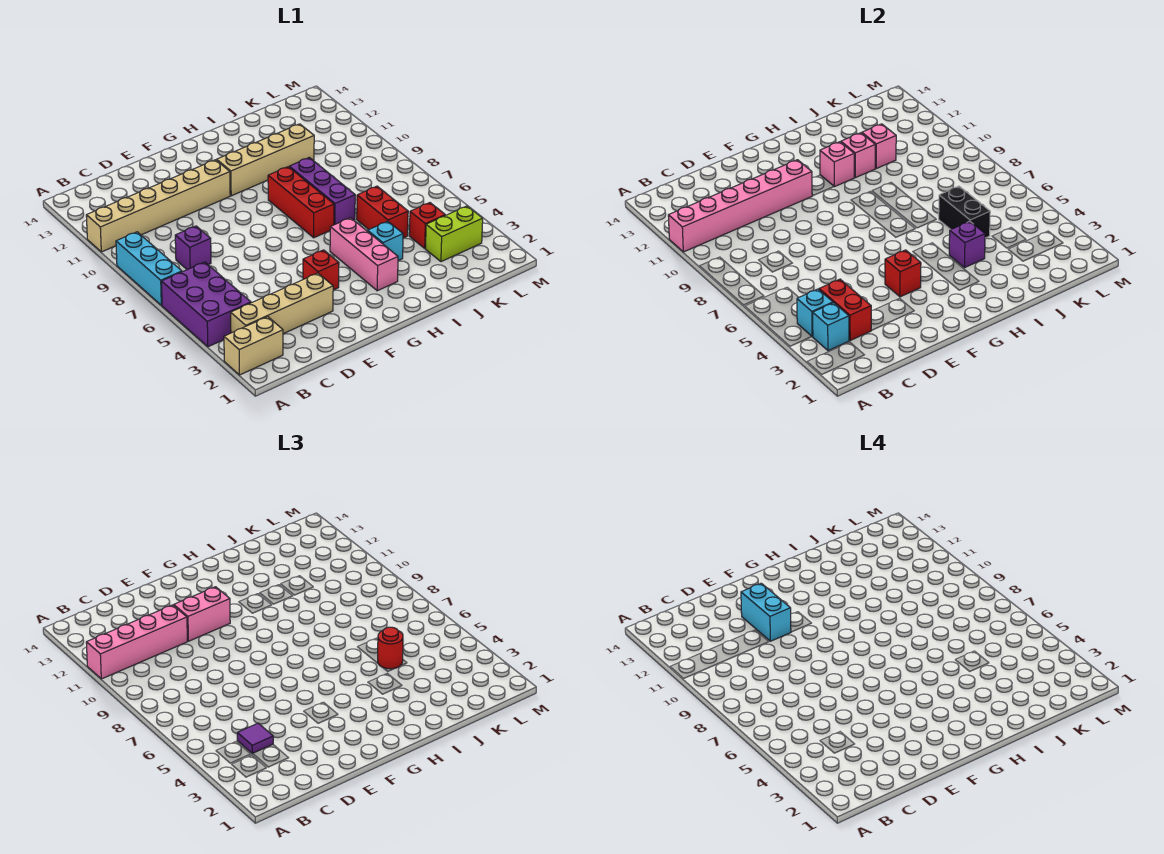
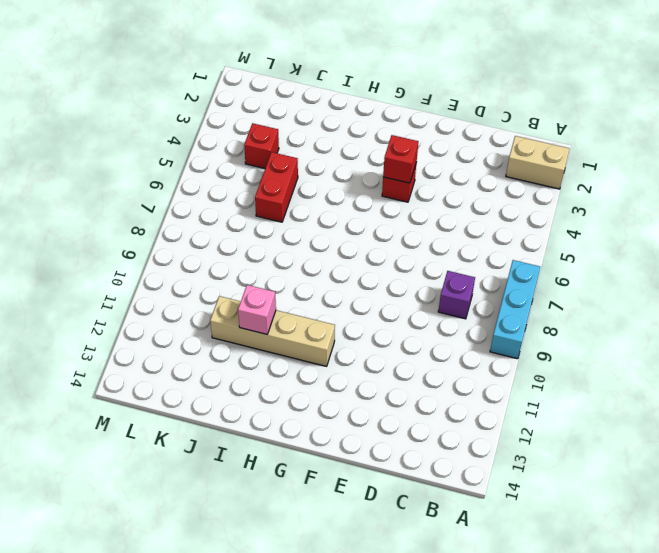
none -> purple brick A4:B6 level 1
none -> tan brick A11:F11 level 1
none -> tan brick B3:E3 level 1
none -> pink brick H3:H5 level 1

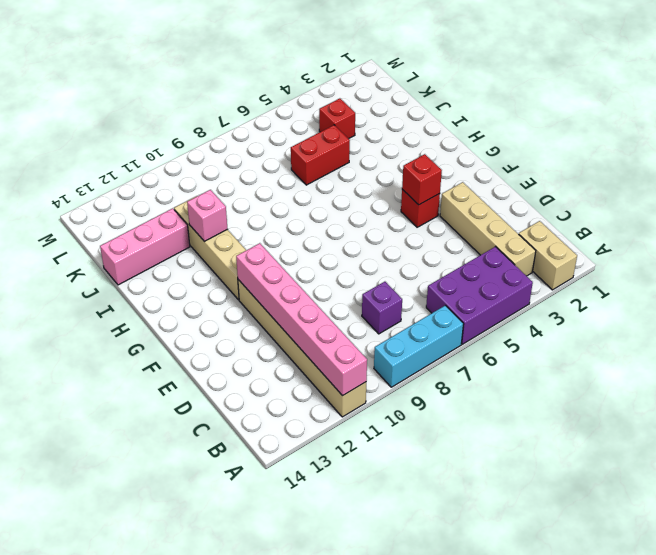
pink brick J12:J14 level 1 -> pink brick H3:H5 level 1
none -> red brick H7:H9 level 1
none -> cyan brick I4 level 1
none -> purple brick I7:I9 level 1
none -> lime brick K3:L3 level 1

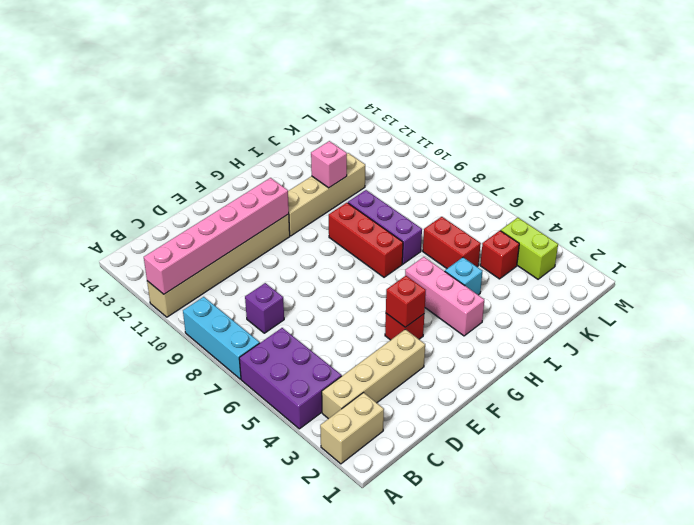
lime brick L3:L4 level 1 -> lime brick K3:L3 level 1
none -> cyan brick B3 level 2
none -> cyan brick B4 level 2
none -> red brick C3:C4 level 2
none -> pink brick H11 level 2

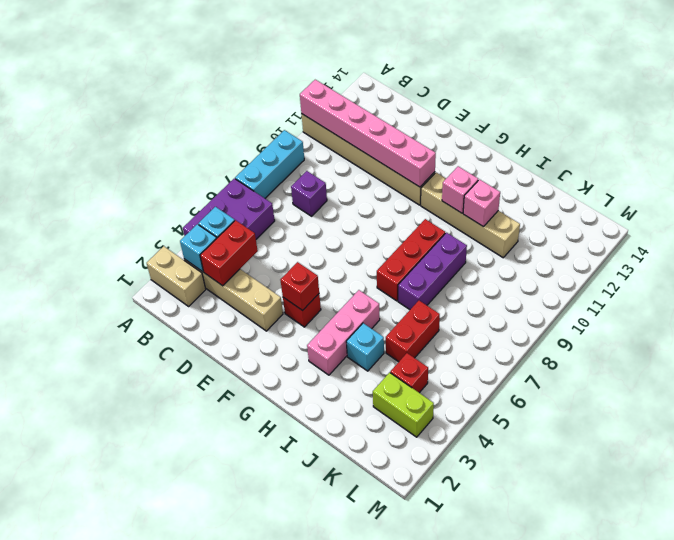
none -> purple brick I4 level 2
none -> black brick J5:J6 level 2
none -> pink brick J11 level 2
none -> pink brick A11:D11 level 3

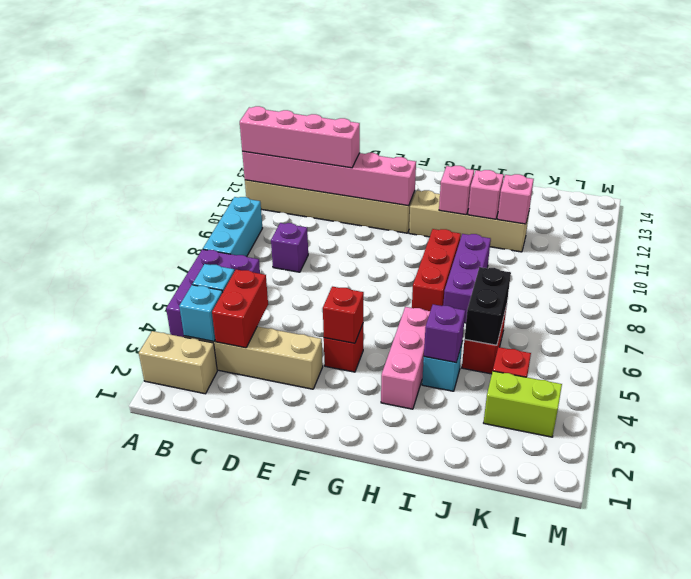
none -> purple tile C4 level 3
none -> pink brick E11:F11 level 3
none -> red round brick J5 level 3
none -> cyan brick E11:E12 level 4

